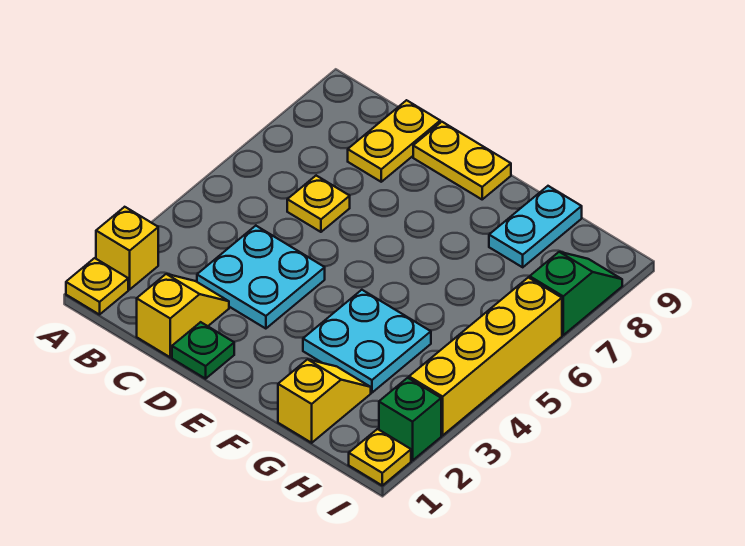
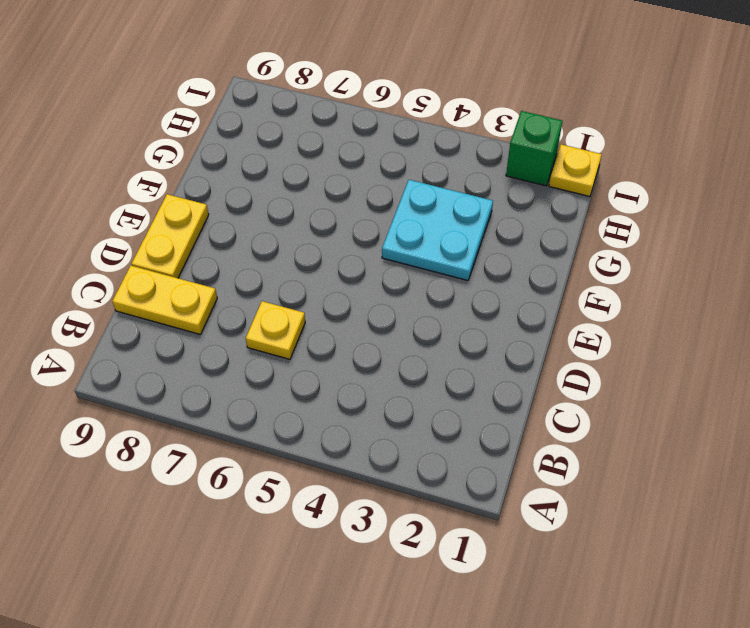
none -> yellow plate A1 level 1
none -> yellow brick A2 level 1
none -> yellow slope C1:C2 level 1 top 1

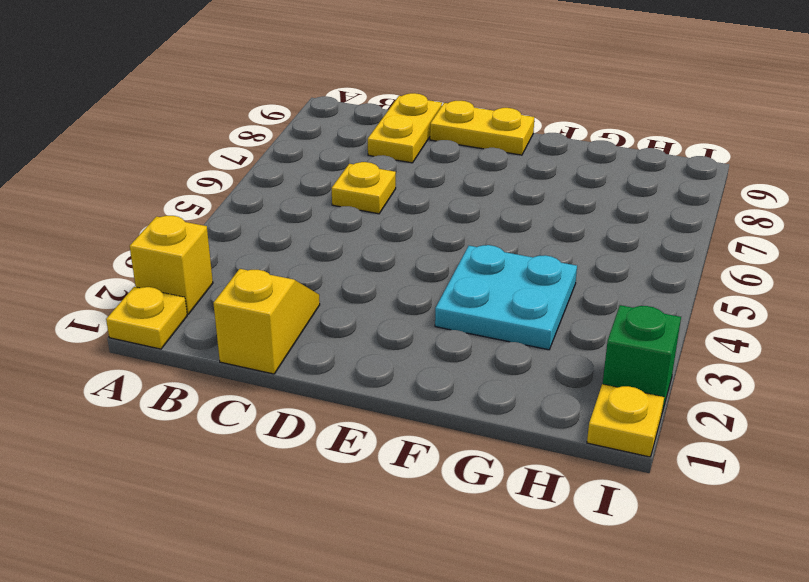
none -> cyan plate C3:D4 level 1
none -> green plate D1 level 1
none -> yellow slope G1:G2 level 1 top 1

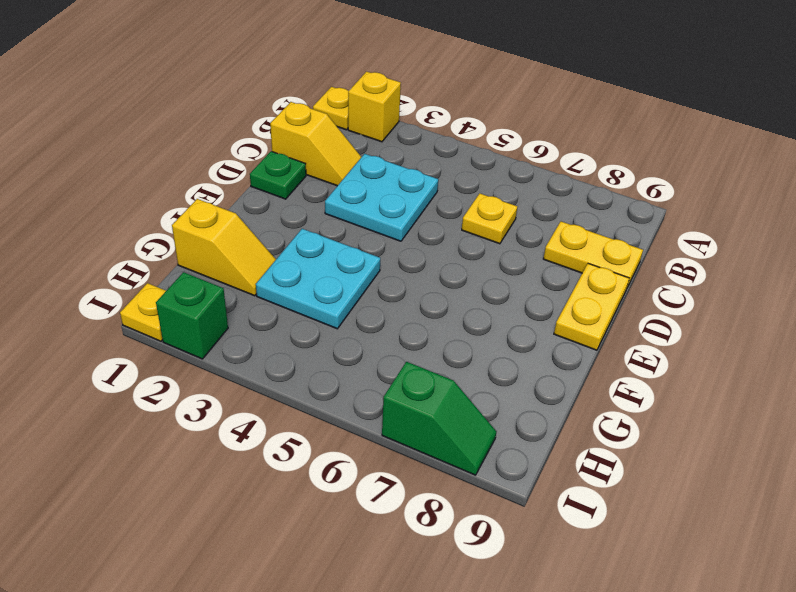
none -> cyan plate G8:G9 level 1
none -> yellow brick I3:I6 level 1

